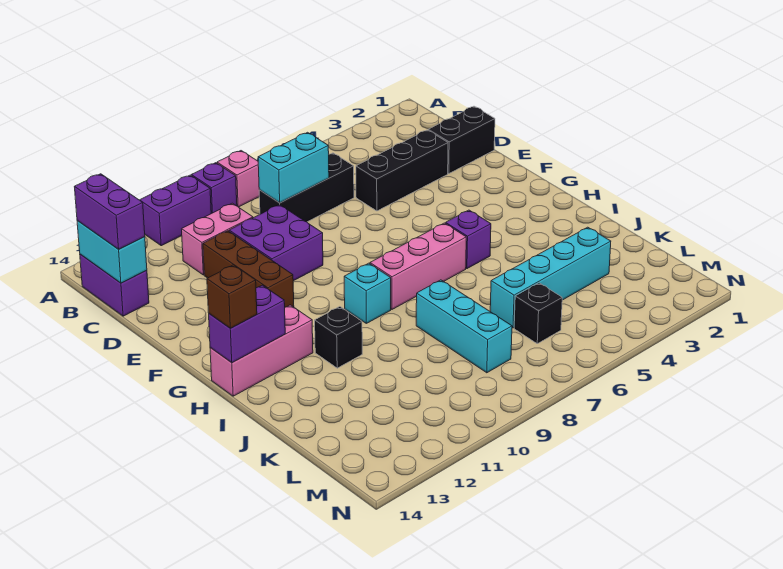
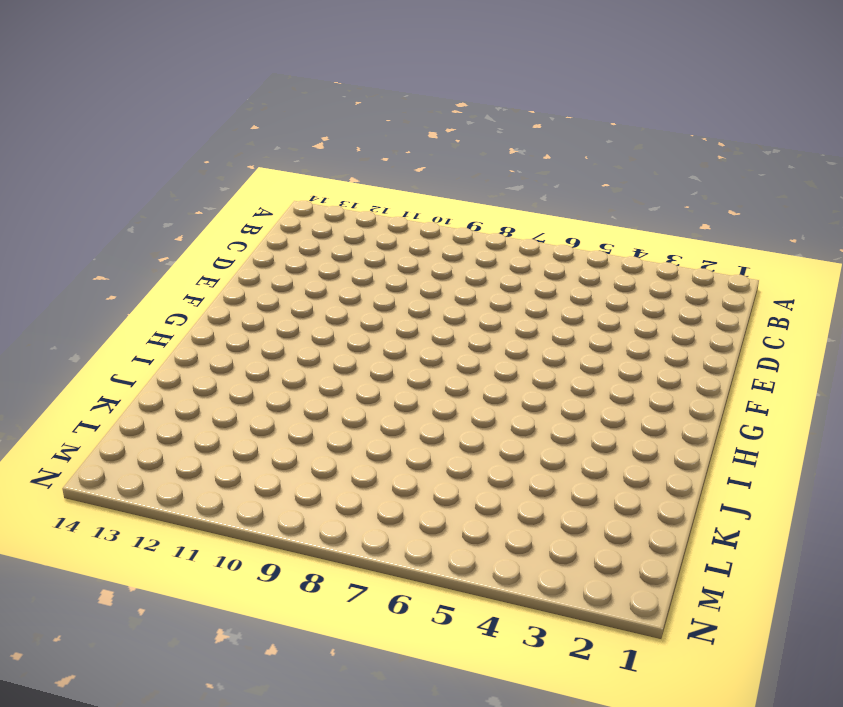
none -> pink brick A8 level 1
none -> purple brick A9 level 1
none -> purple brick A10:A11 level 1

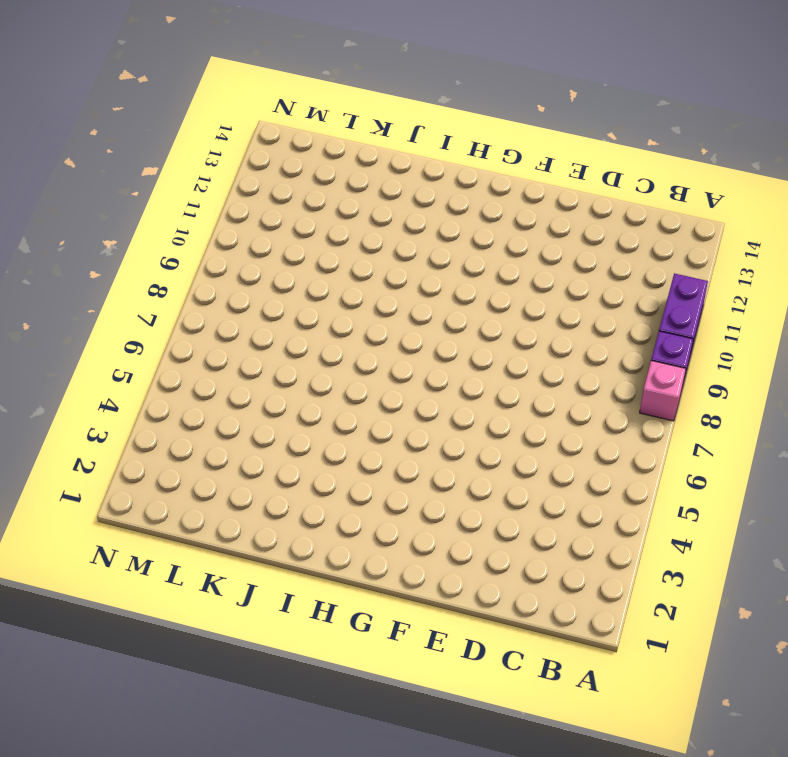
none -> purple brick B14:C14 level 1
none -> black brick C6:C8 level 1
none -> pink brick C10:C11 level 1

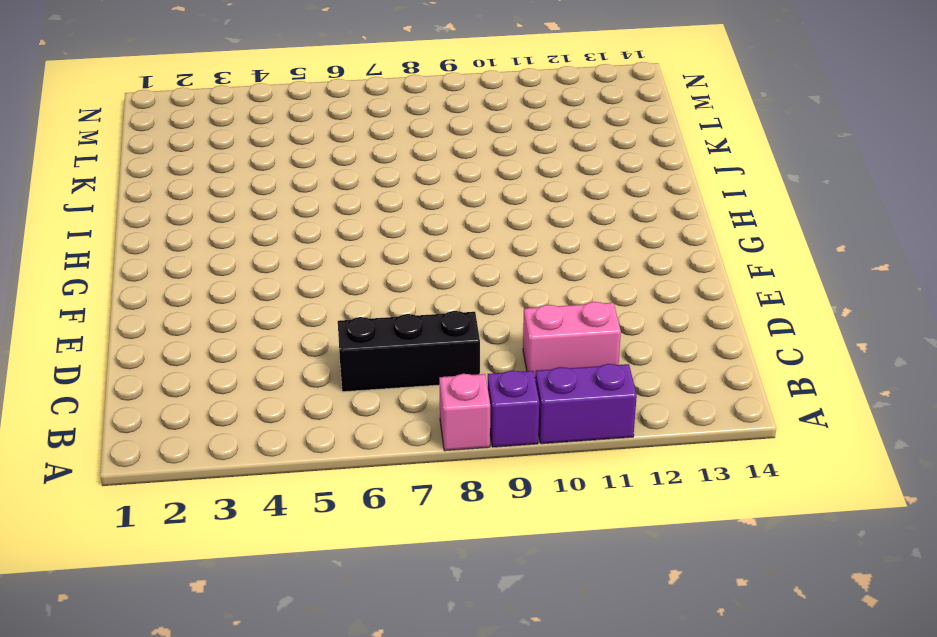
none -> purple brick B14:C14 level 1
none -> black brick D1:D2 level 1
none -> black brick D3:D5 level 1

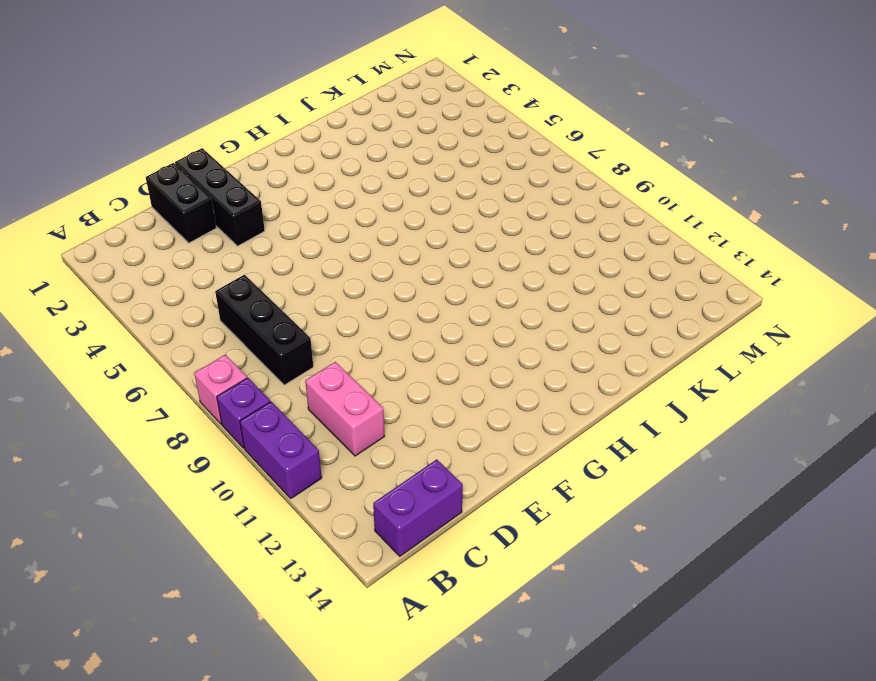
black brick E1:E3 level 1 -> black brick D3:D5 level 1
none -> purple brick D9:E10 level 1
none -> brown brick D11:F11 level 1
none -> purple brick H5 level 1

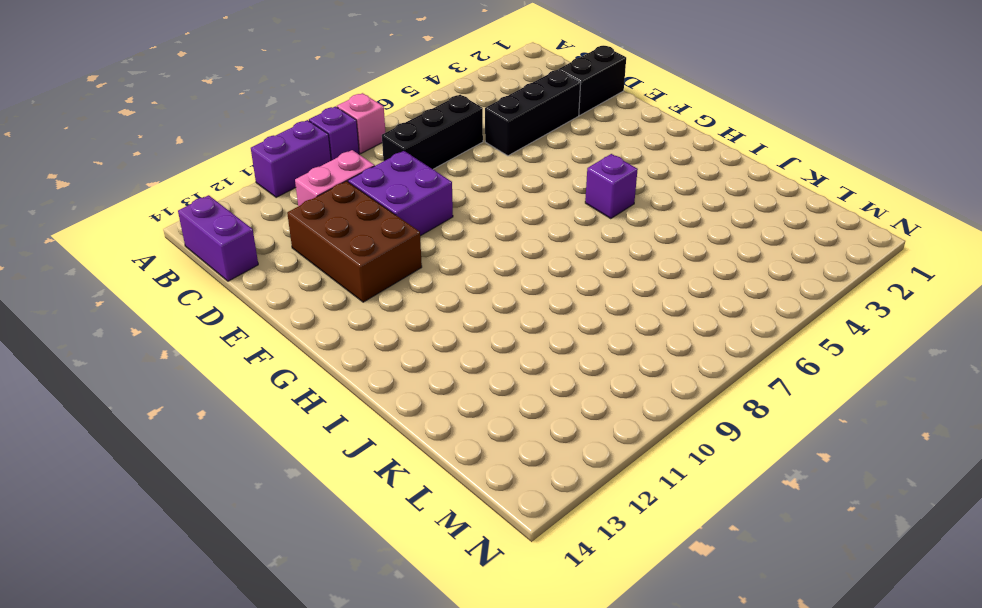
brown brick D11:F12 level 1 -> brown brick D11:F11 level 1
none -> pink brick H6:H8 level 1
none -> cyan brick H9 level 1
none -> pink brick H12:H14 level 1

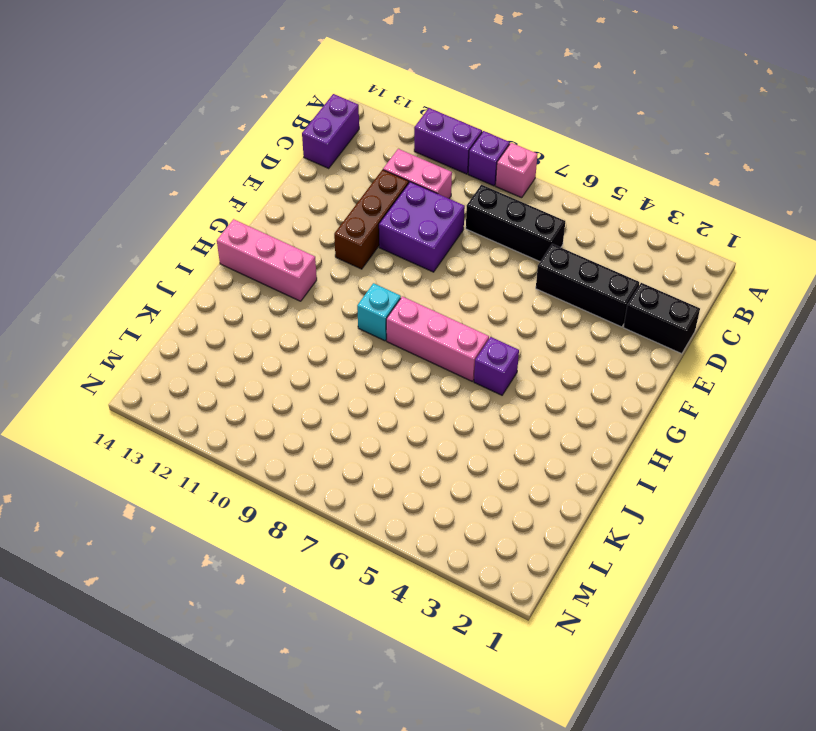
none -> black brick I11 level 1
none -> cyan brick J8:L8 level 1
none -> cyan brick K3:K6 level 1

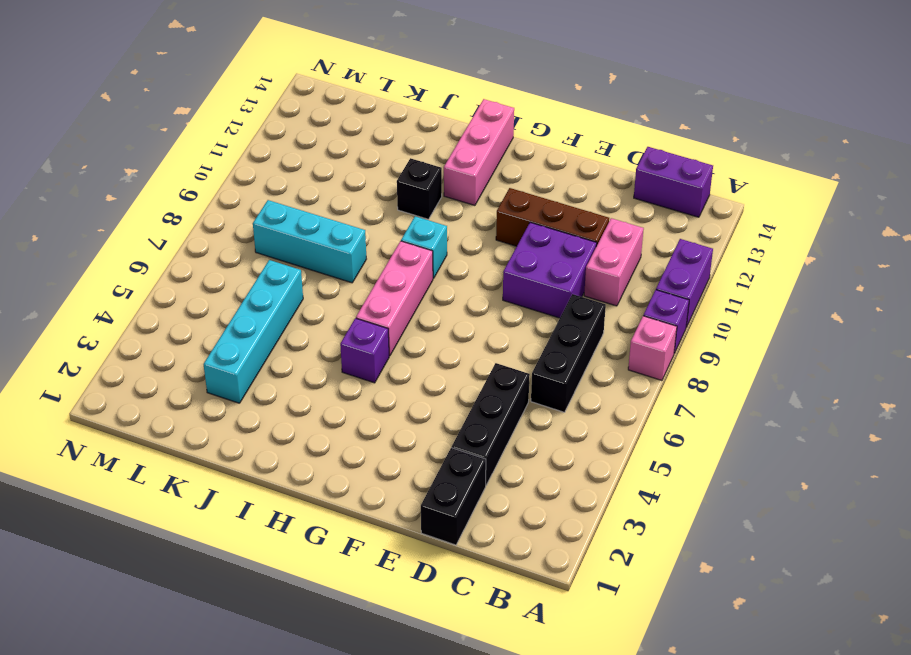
none -> black brick L6 level 1
none -> cyan brick B14:C14 level 2
none -> cyan brick C7:C8 level 2

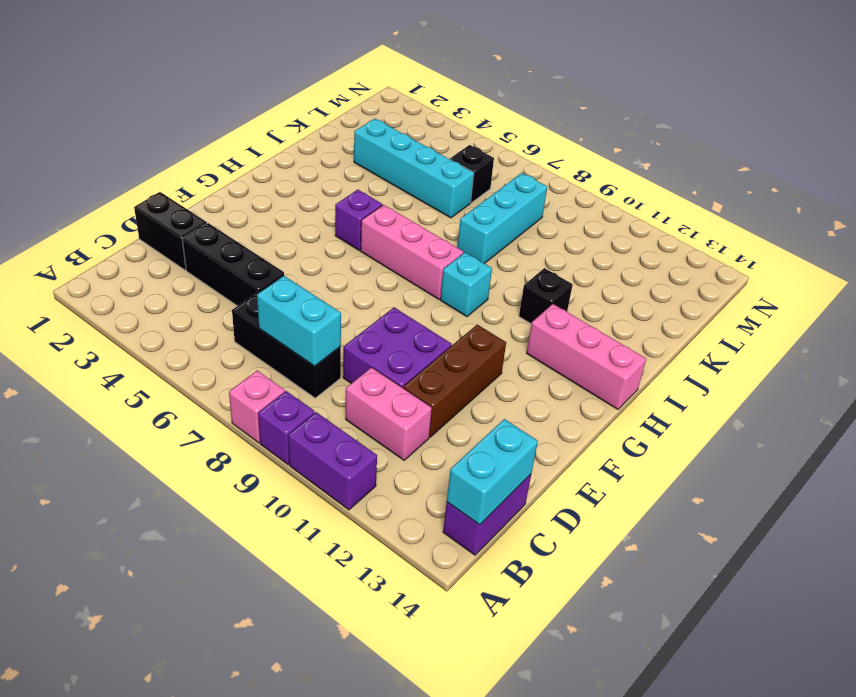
none -> purple brick H13:H14 level 2
none -> purple brick B14:C14 level 3
none -> brown brick H14 level 3

